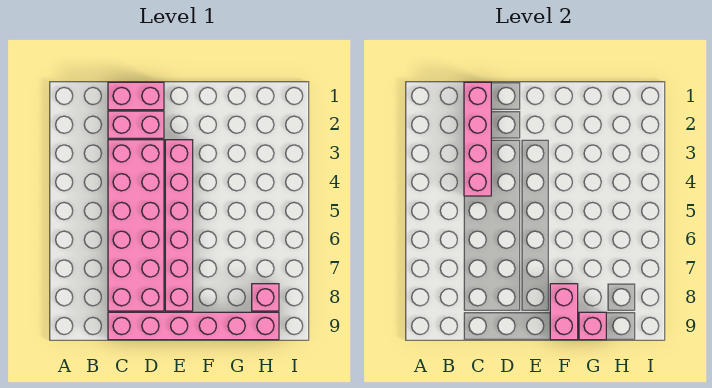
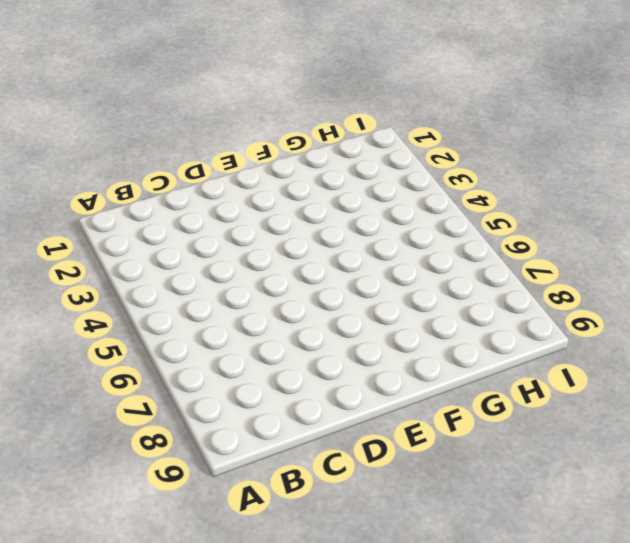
none -> pink brick C1:D1 level 1
none -> pink brick C2:D2 level 1

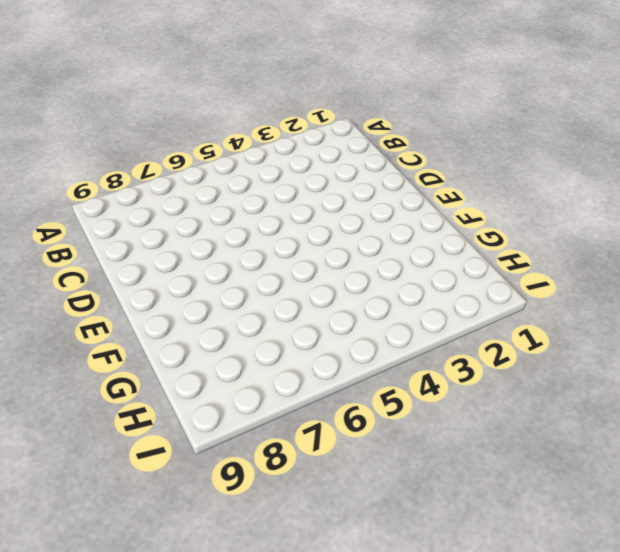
none -> pink brick C1:D1 level 1
none -> pink brick C2:D2 level 1

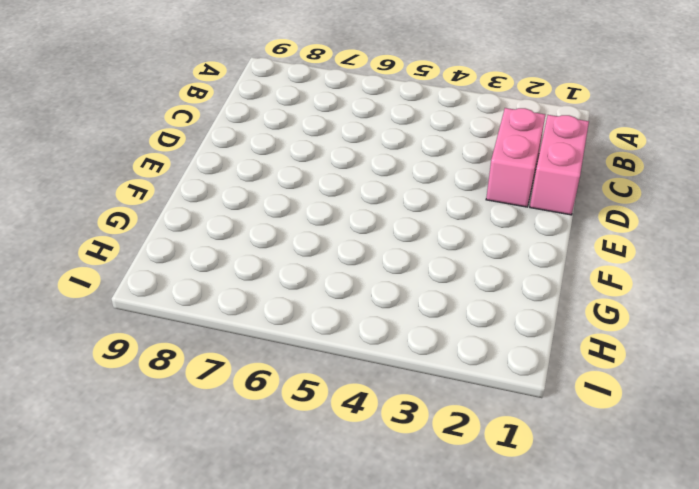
none -> pink brick C3:D8 level 1
none -> pink brick C9:H9 level 1

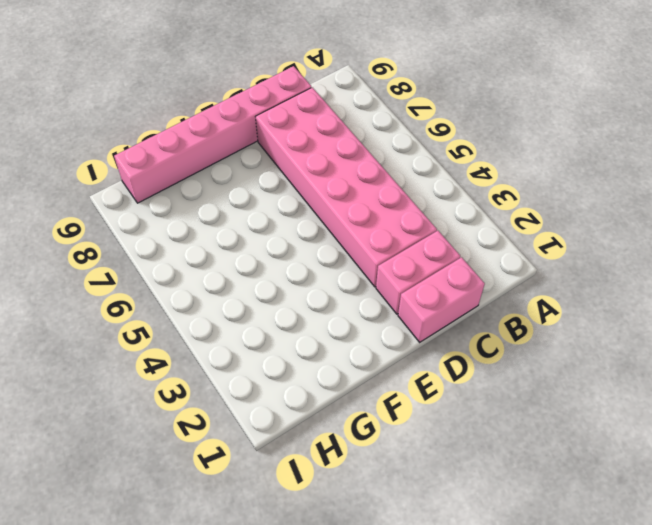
none -> pink brick E3:E8 level 1
none -> pink brick H8 level 1

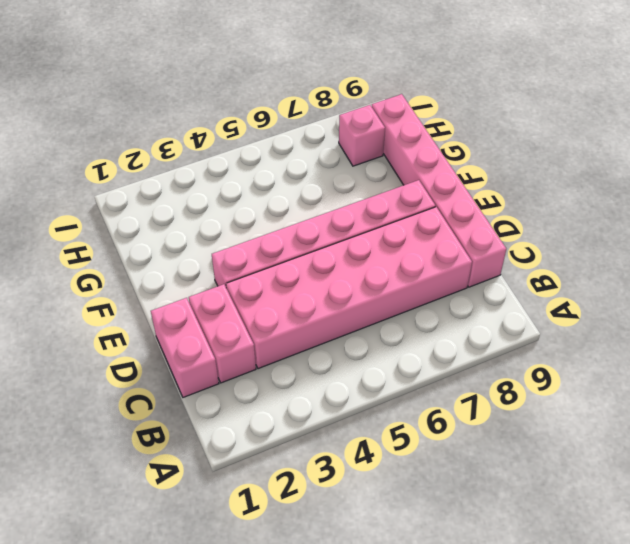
none -> pink brick C1:C4 level 2
none -> pink brick F8:F9 level 2

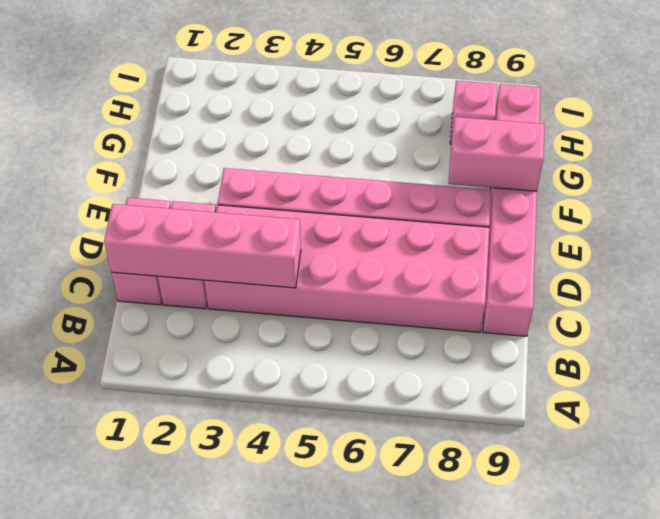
none -> pink brick G9 level 2

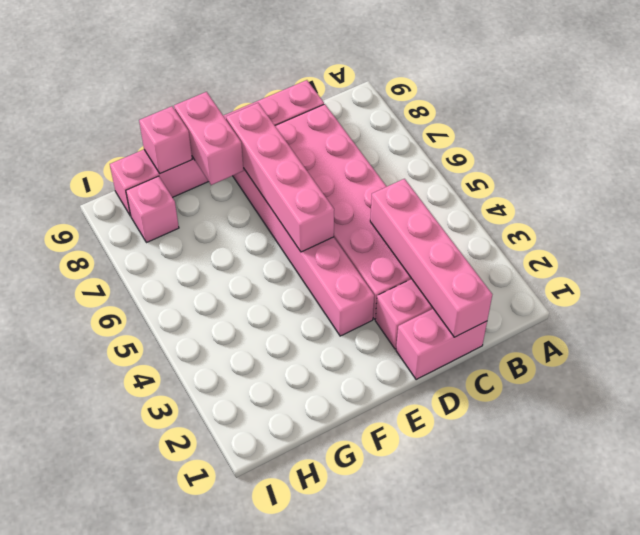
pink brick E5:E8 level 2 -> none

